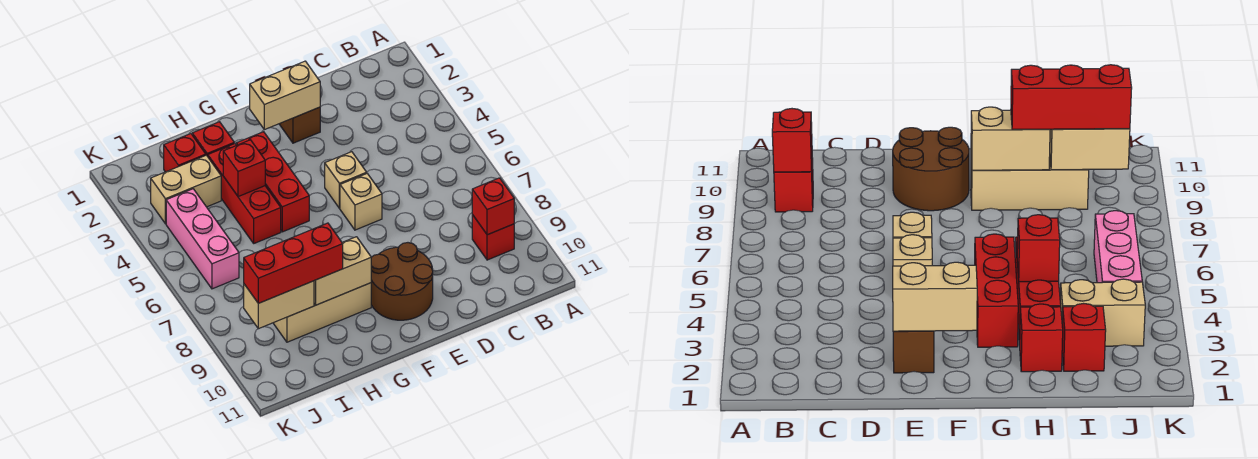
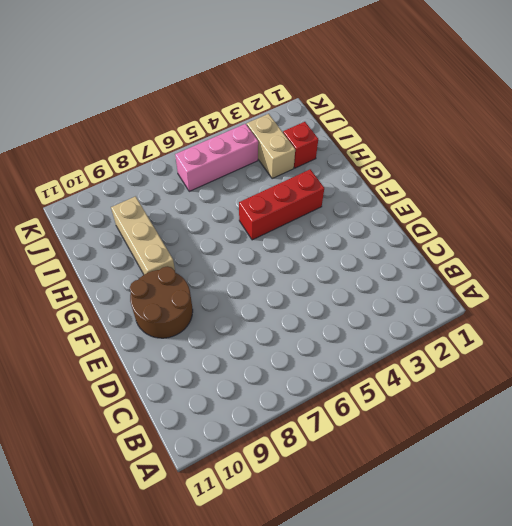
none -> red brick B9 level 1
none -> brown brick E2 level 1
none -> tan brick E5 level 1

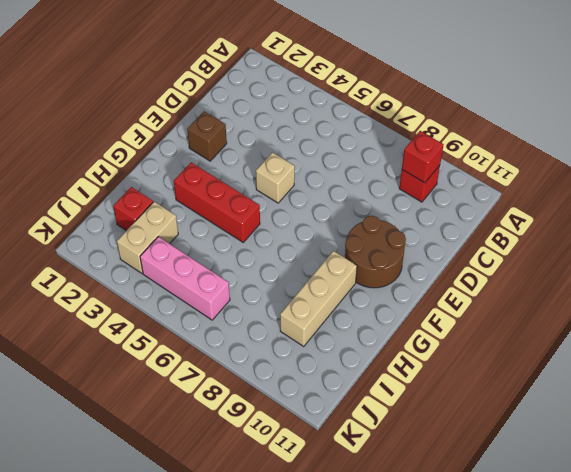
none -> tan brick E6 level 1
none -> red brick H2 level 1
none -> red brick H3:H5 level 1

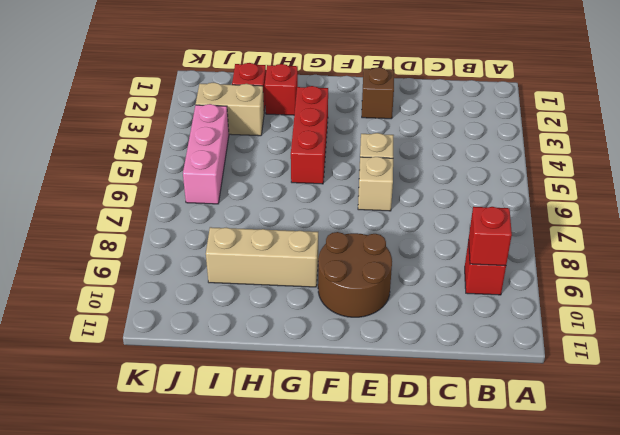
none -> red brick H3:H5 level 1
none -> tan brick E2:F2 level 2
none -> tan brick G9:H9 level 2

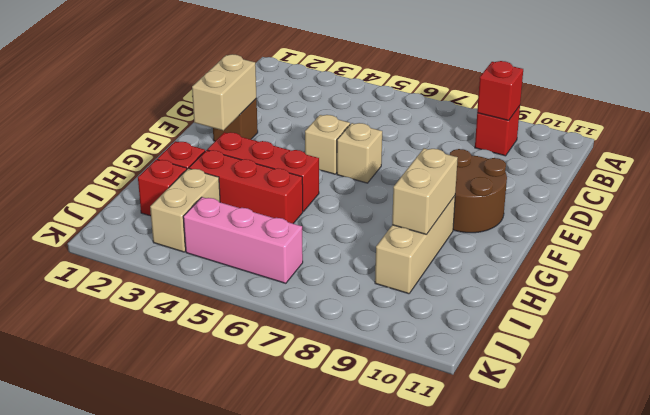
none -> red brick H4 level 2
none -> tan brick I9:J9 level 2
none -> red brick H9:J9 level 3

